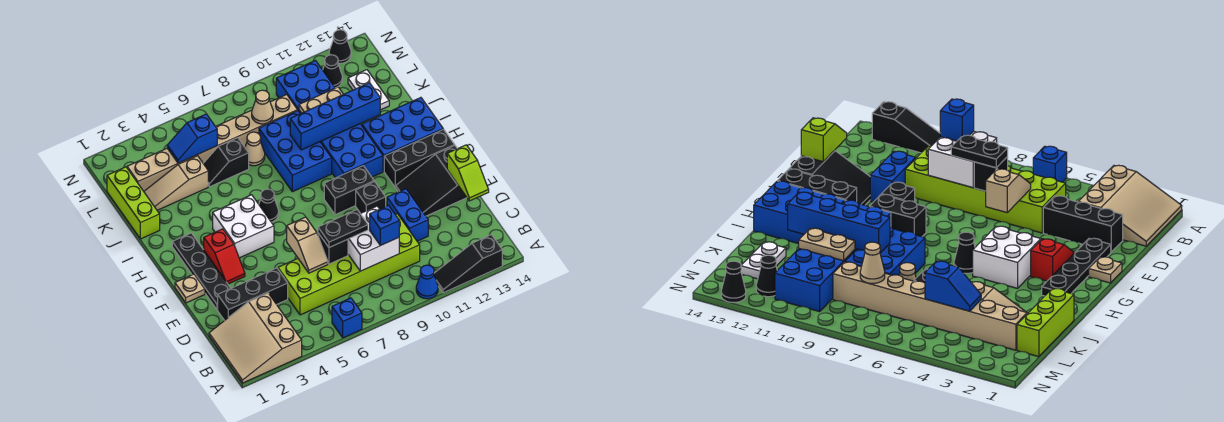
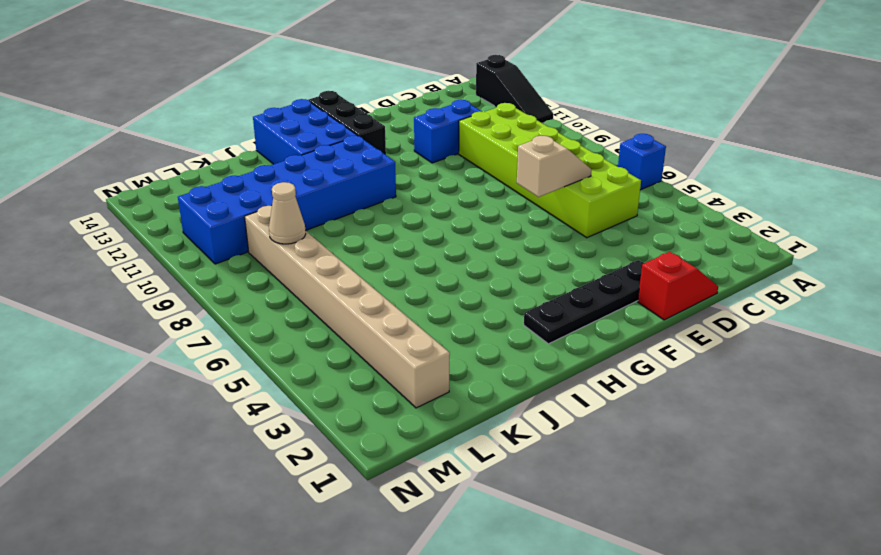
red slope D1:E1 level 1 top E -> red slope F3:G3 level 1 top G
none -> tan slope A1:C3 level 1 top 3
none -> blue cone A10 level 1
none -> black brick D2:D4 level 1
none -> black slope E12:F14 level 1 top 14

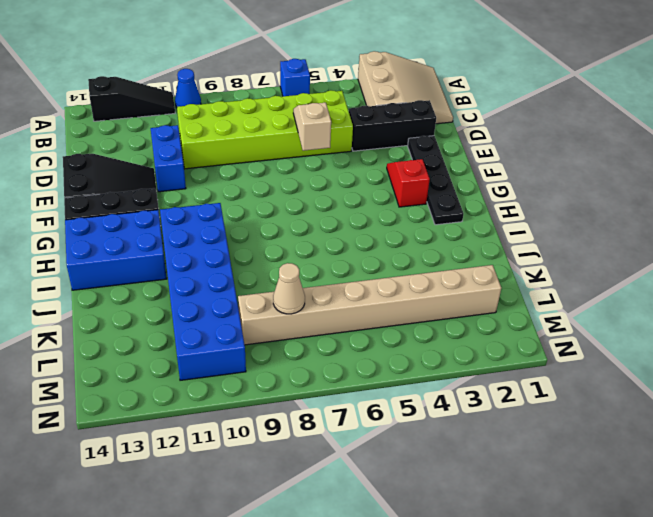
none -> tan plate F1 level 1
none -> black brick F10 level 1
none -> white brick G4:H5 level 1
none -> black brick G9:G10 level 1

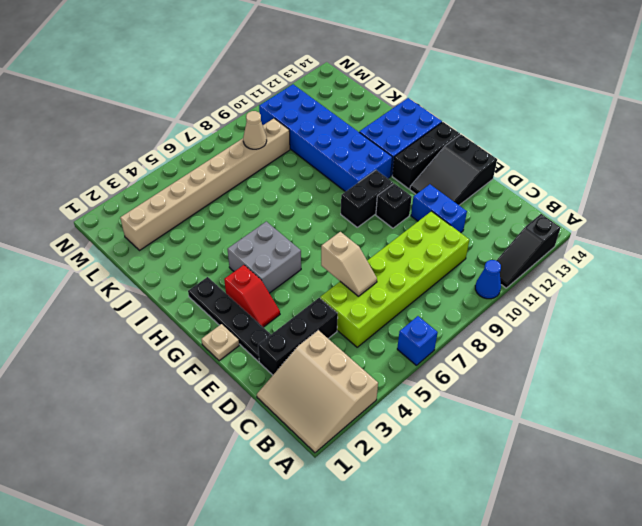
grey brick G4:H5 level 1 -> white brick G4:H5 level 1
none -> black cone H6 level 1
none -> blue brick I8:K9 level 1
none -> lime brick J1:L1 level 1
none -> tan slope K2:K4 level 1 top 4

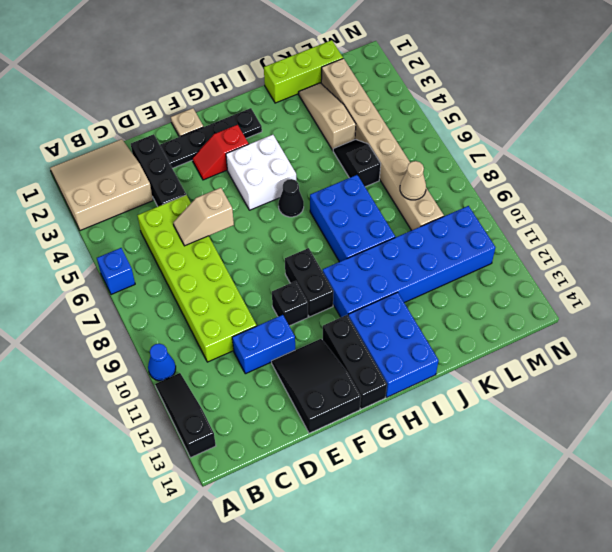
blue brick I7:J9 level 1 -> blue brick I8:K9 level 1
none -> tan cone K7 level 1
none -> white plate K13:L13 level 1
none -> black cone M12 level 1
none -> black cone N13 level 1

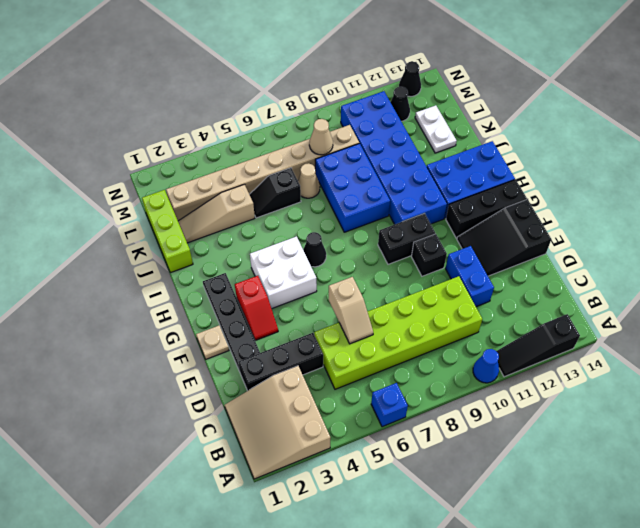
none -> white brick C8:D9 level 2
none -> black brick D7 level 2
none -> lime slope D14:E14 level 2 top E
none -> blue brick J9:J12 level 2

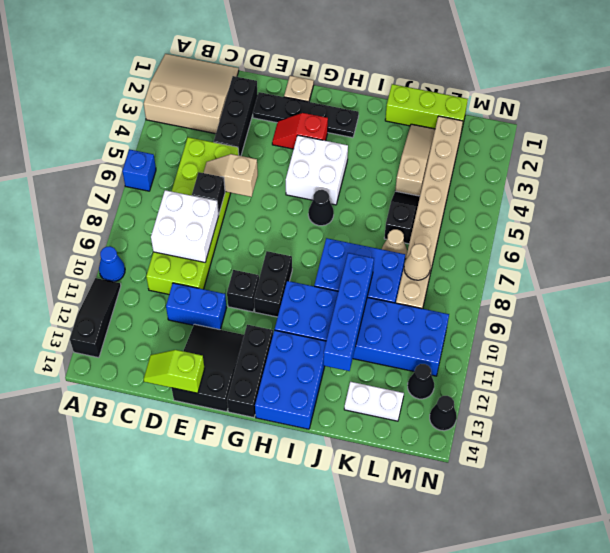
none -> tan plate K10:K11 level 2
none -> blue slope L4:L5 level 2 top 5
none -> blue brick C9 level 3
none -> black plate D7:D8 level 3

